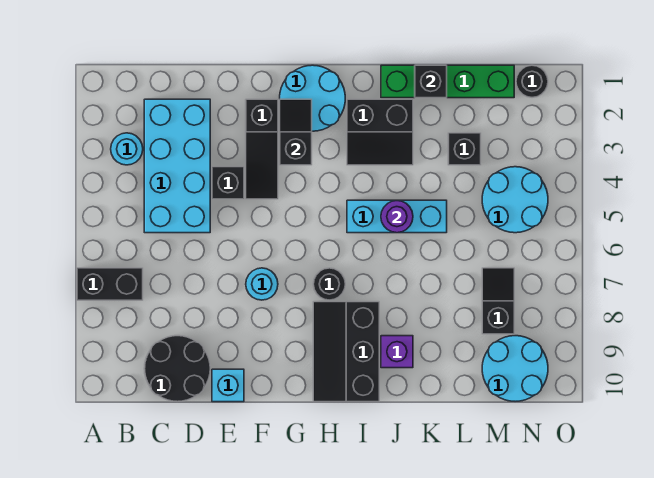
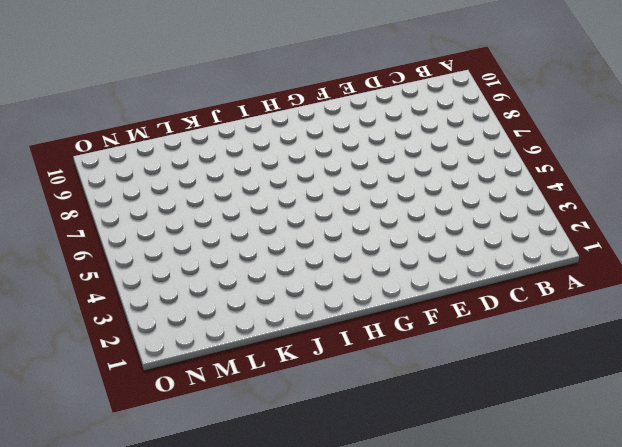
none -> black brick A7:B7 level 1
none -> cyan round brick B3 level 1
none -> cyan brick C2:D5 level 1

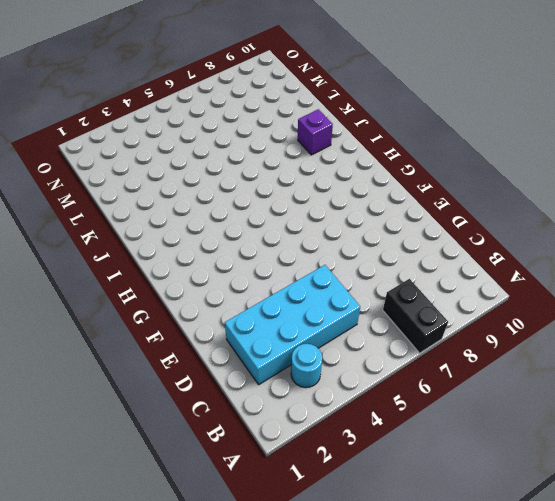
none -> black round brick C9:D10 level 1
none -> black brick E4 level 1
none -> cyan brick E10 level 1

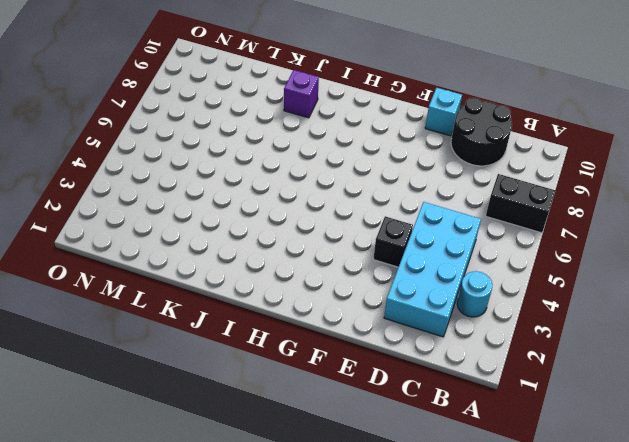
none -> black slope F2:F4 level 1 top 2
none -> cyan round brick F7 level 1
none -> cyan round brick G1:H2 level 1

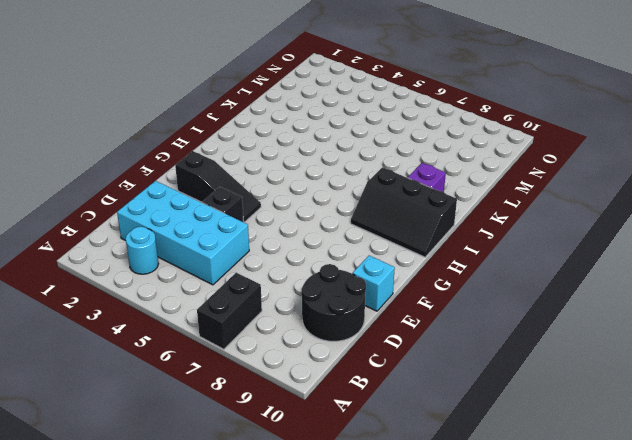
none -> cyan round brick F7 level 1
none -> cyan round brick G1:H2 level 1
none -> black round brick H7 level 1

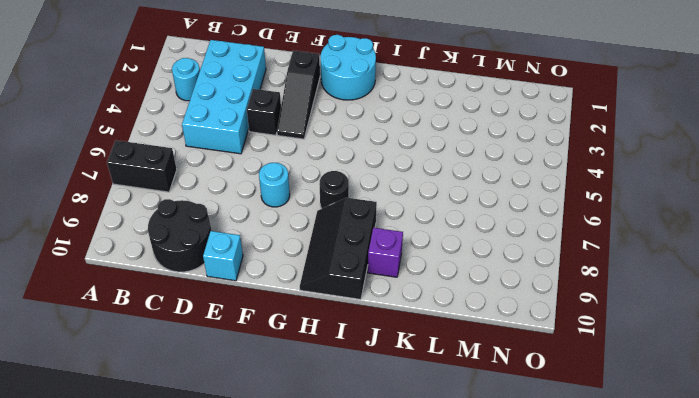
none -> black slope I2:J3 level 1 top 2
none -> cyan brick I5:K5 level 1
none -> green brick J1:M1 level 1

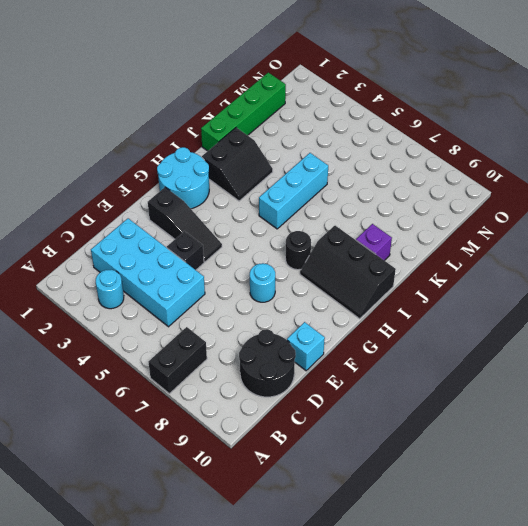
none -> black brick L3 level 1
none -> cyan round brick M4:N5 level 1
none -> black slope M7:M8 level 1 top 8

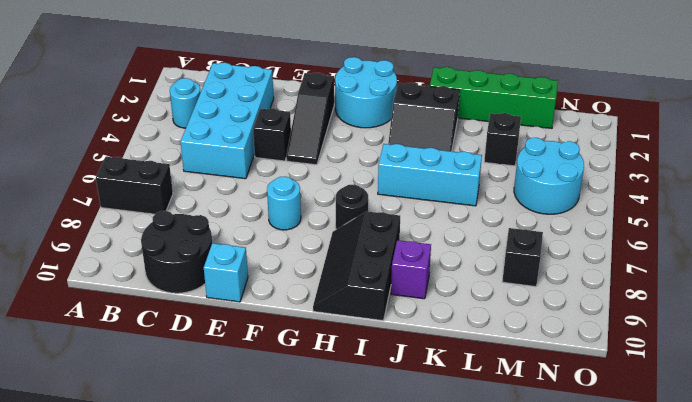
none -> cyan round brick M9:N10 level 1
none -> black round brick N1 level 1
none -> black slope G2:G3 level 2 top 3

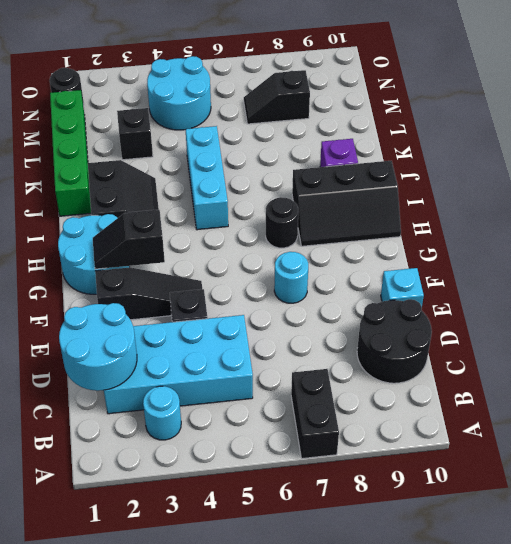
cyan round brick C1:D2 level 2 -> cyan round brick M9:N10 level 1
none -> purple round brick J5 level 2
none -> black brick K1 level 2

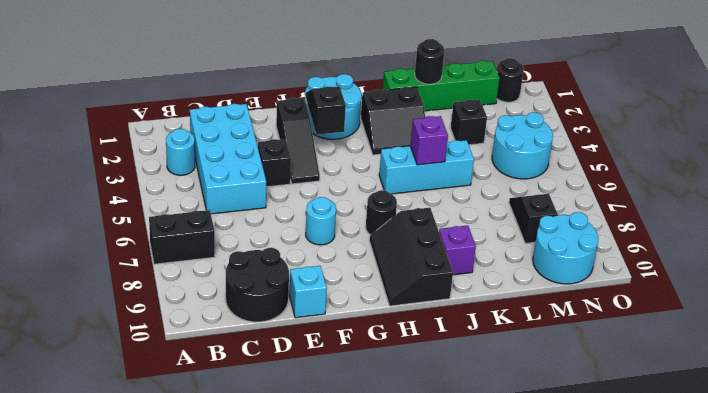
purple brick J5 level 2 -> purple round brick J5 level 2
black round brick K1 level 2 -> black brick K1 level 2

